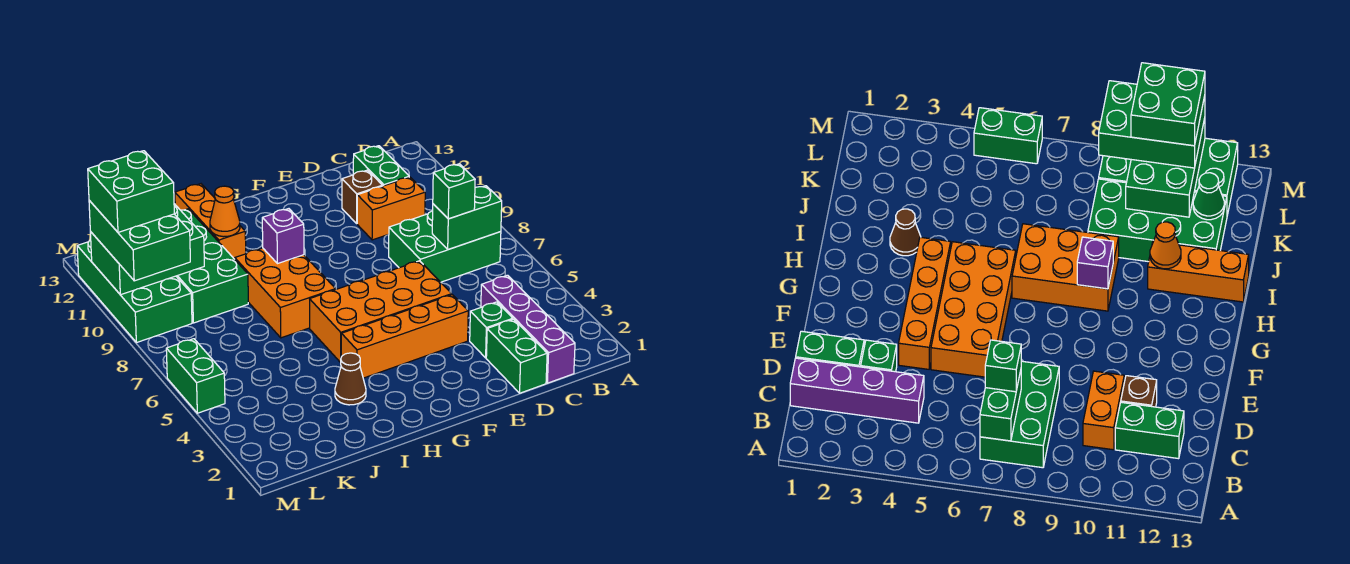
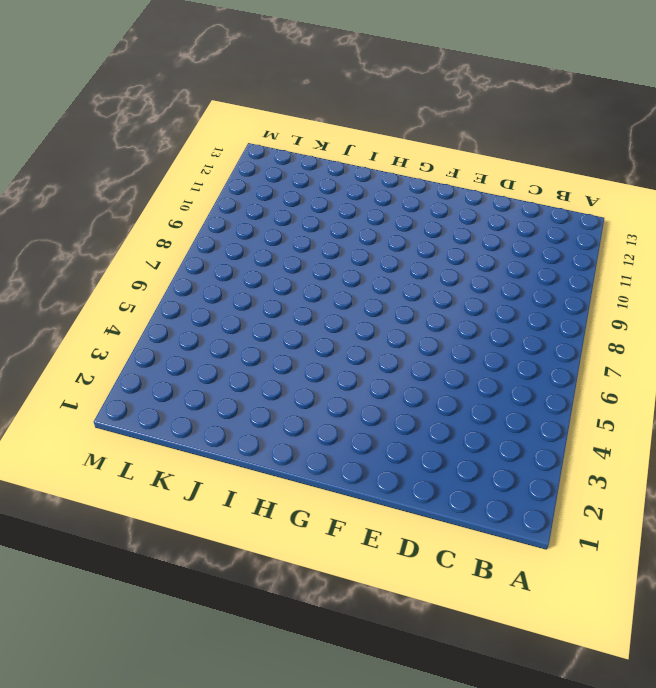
none -> green brick B7:D8 level 1
none -> purple brick C1:C4 level 1
none -> orange brick C10:D10 level 1

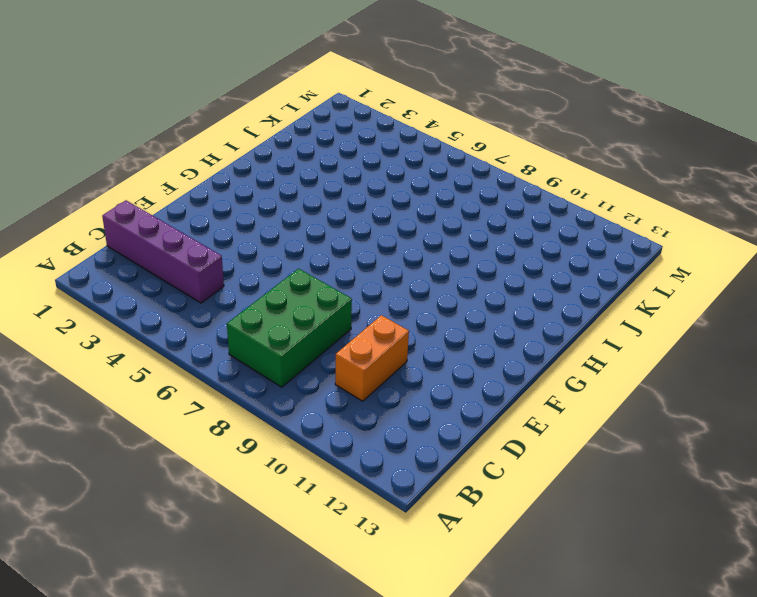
none -> green brick C11:C12 level 1
none -> green brick D1:D2 level 1
none -> green brick D3 level 1

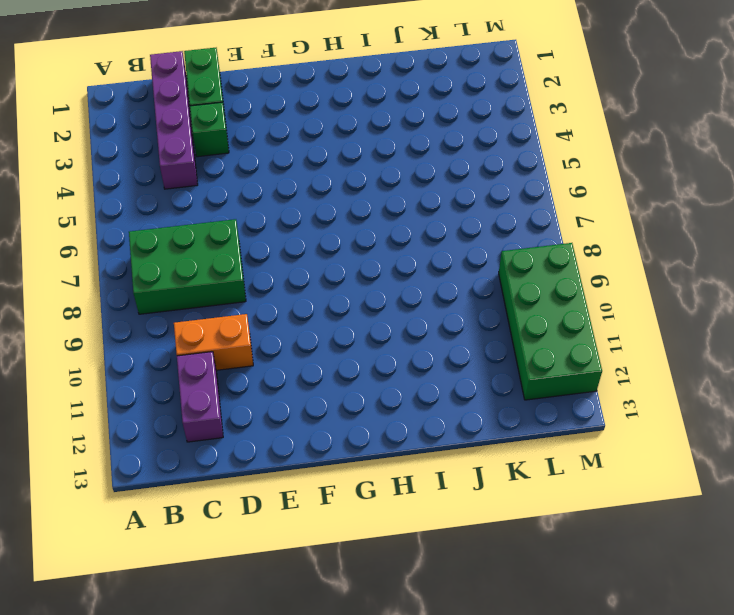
purple brick C11:C12 level 1 -> green brick C11:C12 level 1
none -> brown brick D11 level 1
none -> orange brick E4:H4 level 1
none -> orange brick E5:H6 level 1

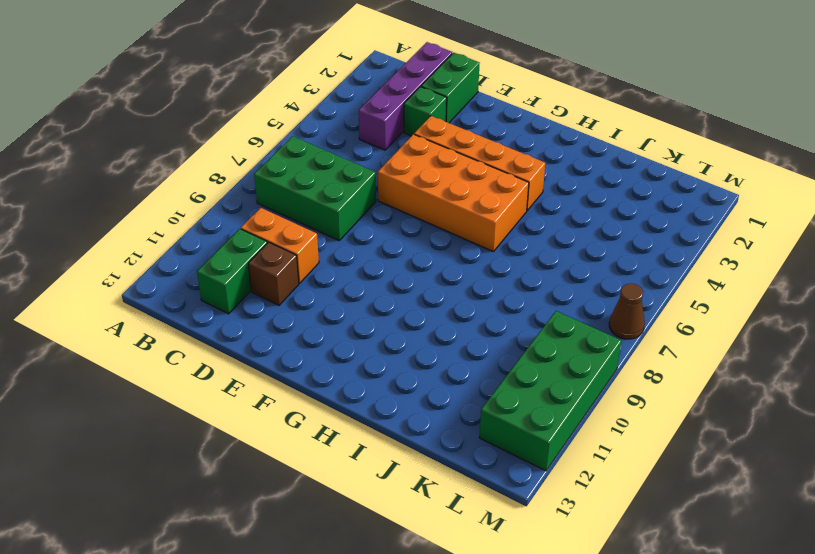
brown cone M7 level 1 -> brown cone I3 level 1
none -> orange brick H7:I9 level 1
none -> orange brick I11:I13 level 1
none -> green brick J9:K12 level 1

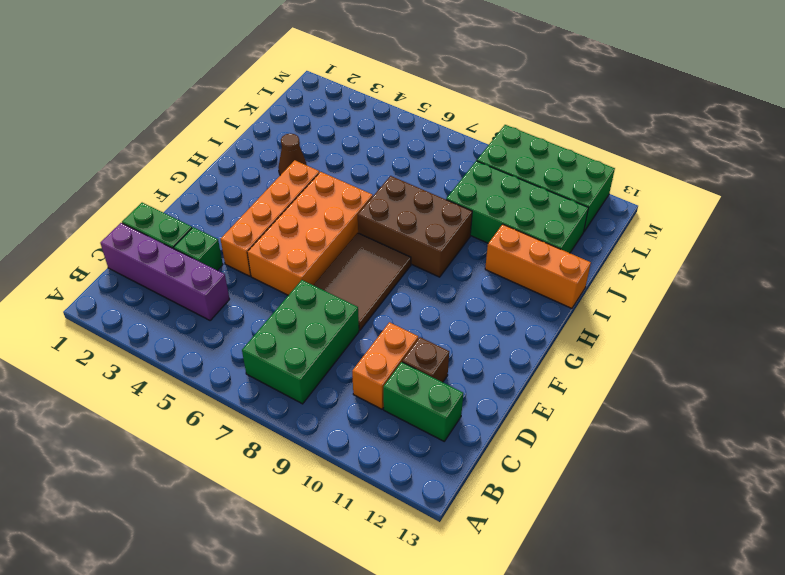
brown tile E7:G8 level 1 -> none
brown brick H7:I9 level 1 -> orange brick H7:I9 level 1
none -> green brick M5:M6 level 1
none -> green brick B7:C7 level 2
none -> purple brick H9 level 2

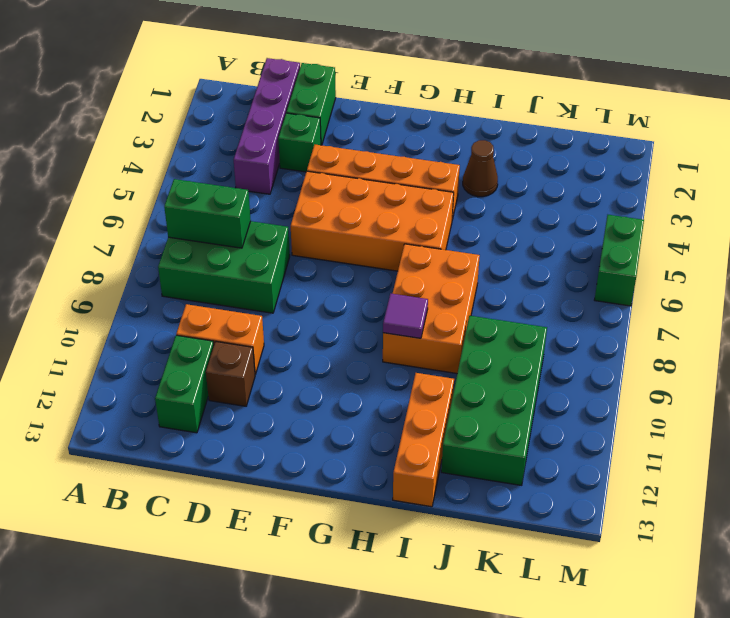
purple tile H9 level 2 -> purple brick H9 level 2
none -> green brick L9:M12 level 1
none -> orange cone I11 level 2
none -> green brick K10:M11 level 2

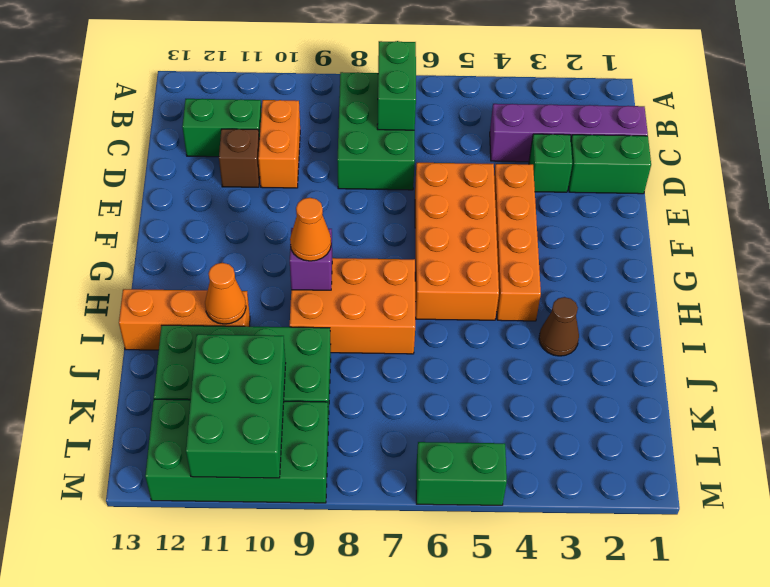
orange cone H9 level 3 -> none
none -> green cone K12 level 2
none -> green brick C7 level 3
none -> green brick L9:M11 level 3

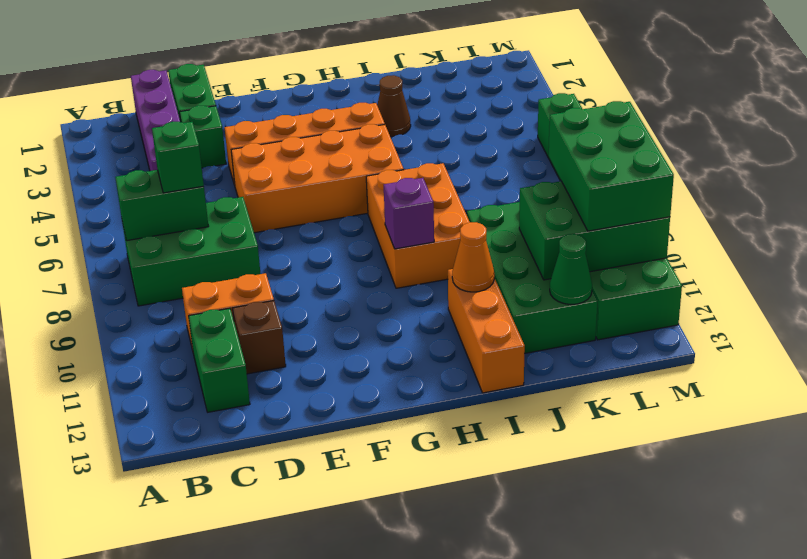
none -> green brick L10:M11 level 4

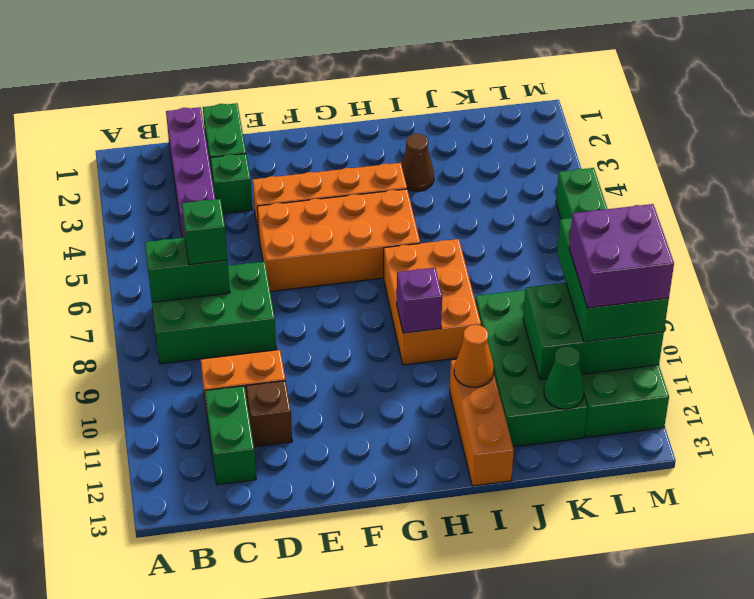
purple brick L10:M11 level 4 -> green brick L10:M11 level 4

